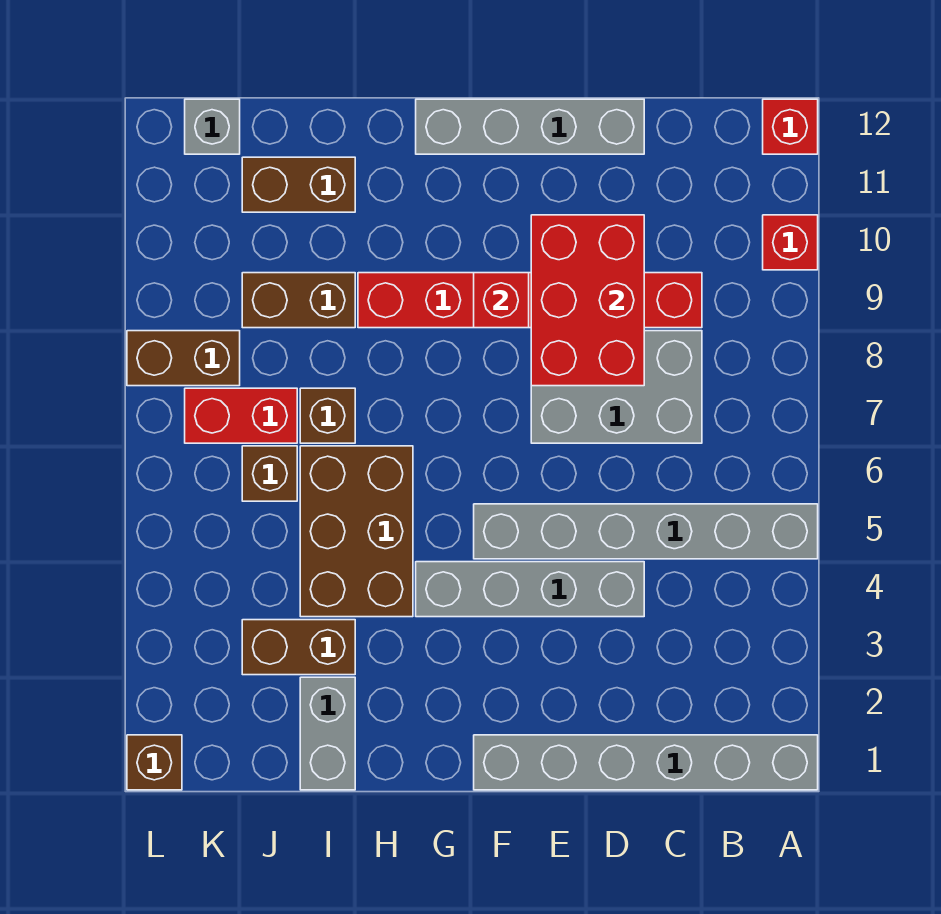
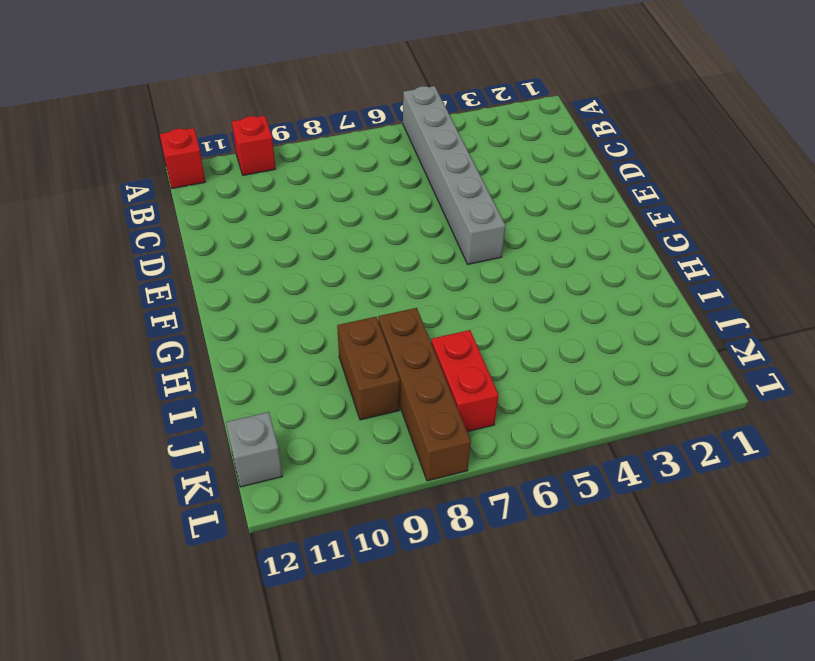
brown brick I8:L8 level 1 -> brown brick K8:L8 level 1
none -> grey brick A1:F1 level 1
none -> grey brick C7:E8 level 1
none -> red brick C9:H9 level 1

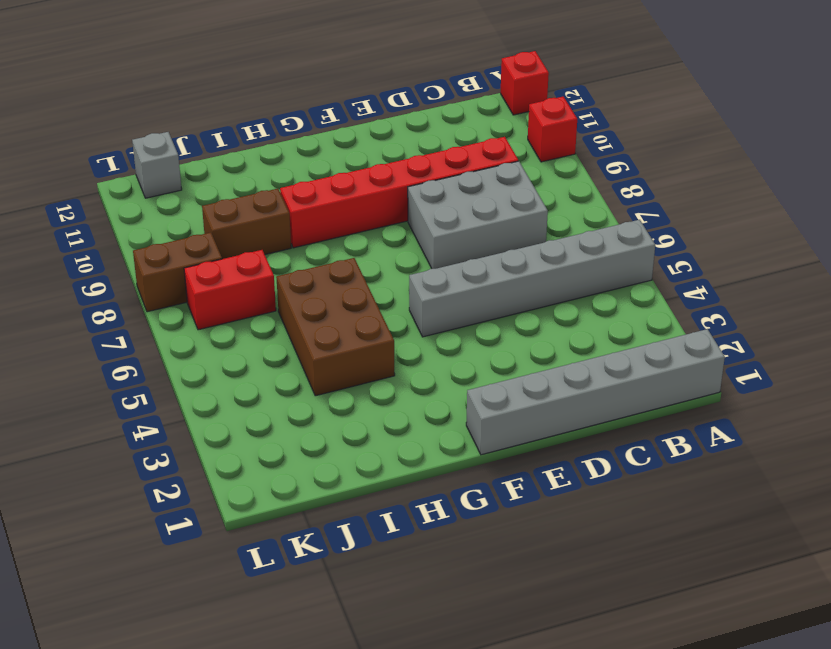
none -> grey brick D4:G4 level 1
none -> grey brick D12:G12 level 1
none -> grey brick I1:I2 level 1

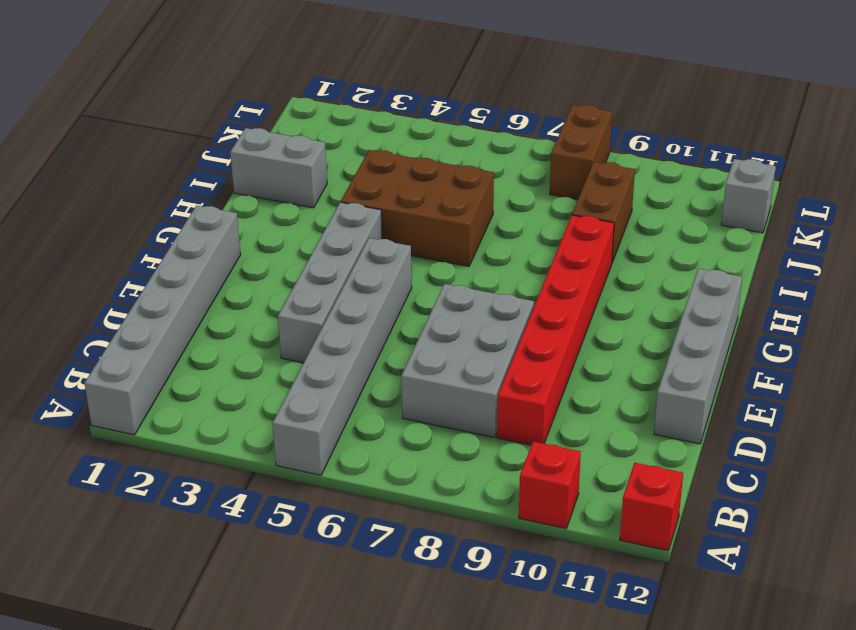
none -> brown brick I3:J3 level 1
none -> brown brick I7 level 1
none -> brown brick I11:J11 level 1

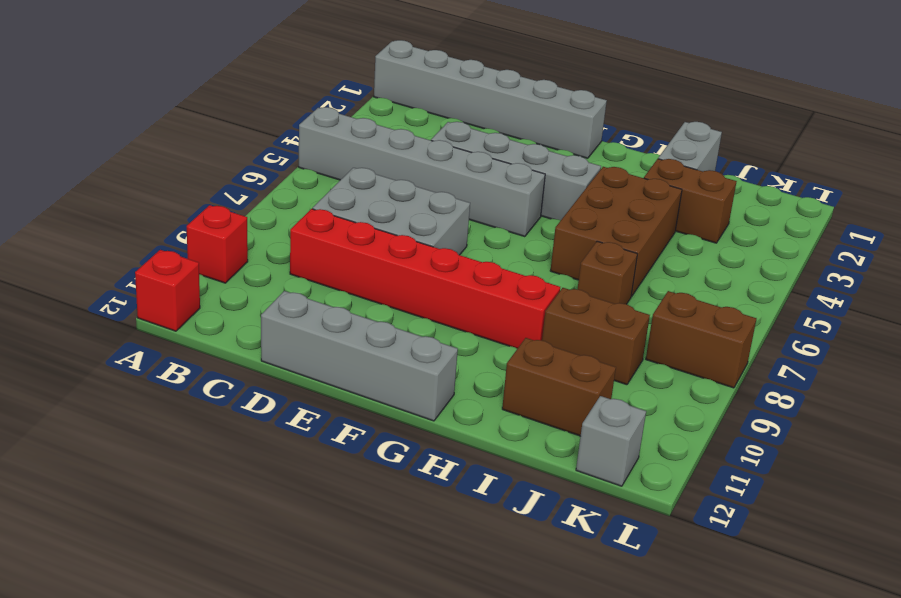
none -> brown brick J6 level 1
none -> red brick J7:K7 level 1
none -> brown brick L1 level 1

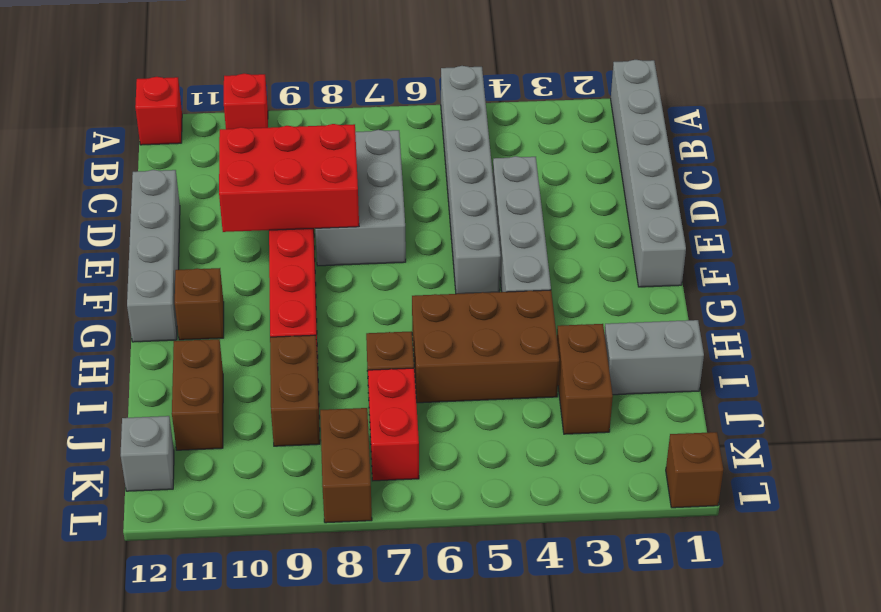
brown brick G11 level 1 -> brown brick J6 level 1
none -> red brick F9 level 2

